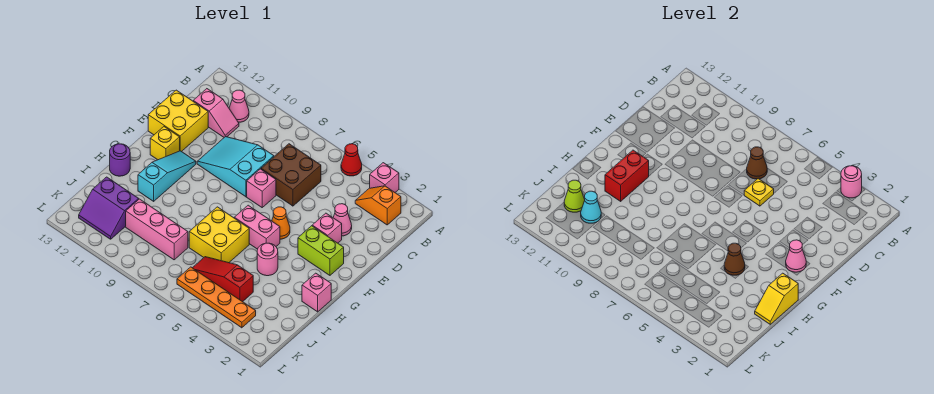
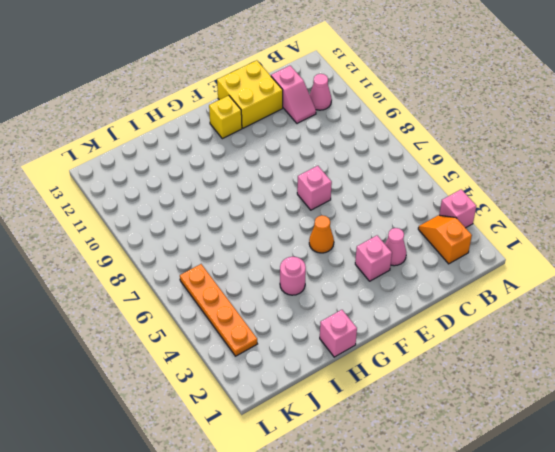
none -> red cone A5 level 1
none -> brown brick C6:D7 level 1
none -> cyan slope D8:E10 level 1 top 8
none -> lime brick F2:F3 level 1

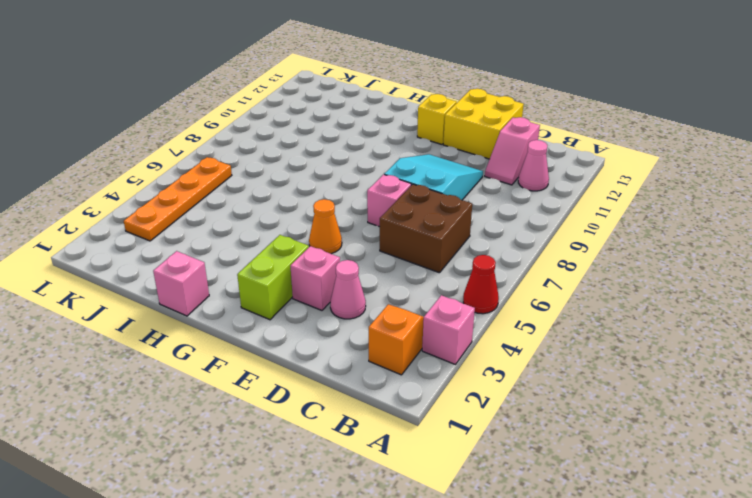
none -> cyan slope F11:H11 level 1 top H
none -> pink brick G5:G6 level 1
none -> pink round brick H4 level 1
none -> yellow brick H6:I7 level 1

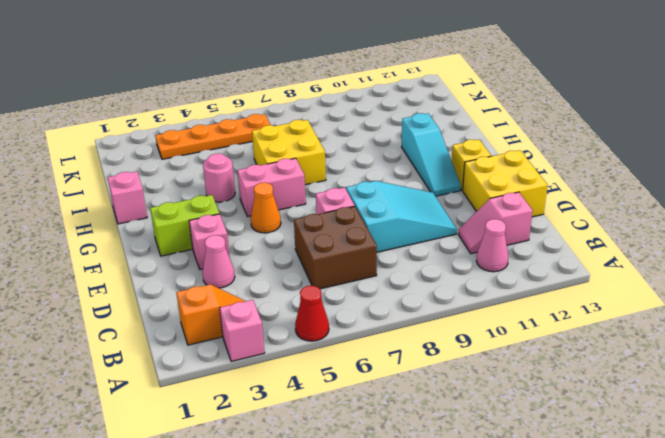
none -> purple round brick H13 level 1
none -> red slope J4:J6 level 1 top 4
none -> pink brick J8:J10 level 1
none -> purple slope J11:K12 level 1 top J

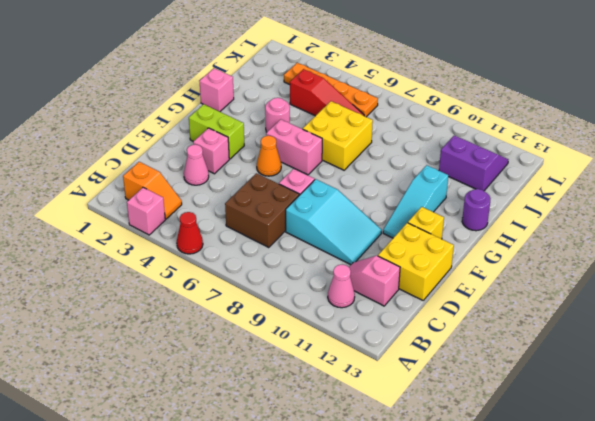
none -> pink brick J8:J10 level 1
none -> pink round brick A3 level 2
none -> brown cone C7 level 2
none -> yellow plate D6 level 2

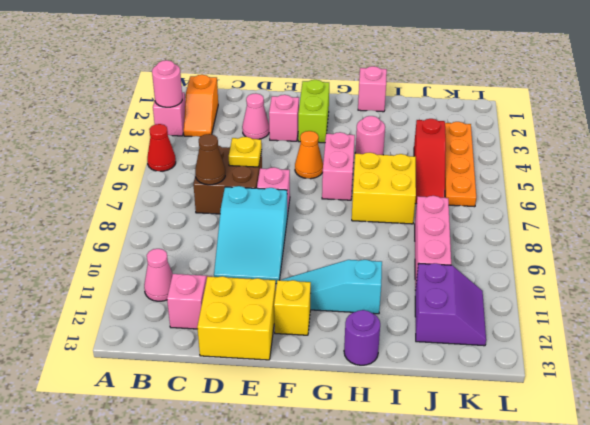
none -> pink cone F2 level 2
none -> red brick G11:H11 level 2
none -> yellow slope H1:I1 level 2 top H
none -> brown cone H4 level 2

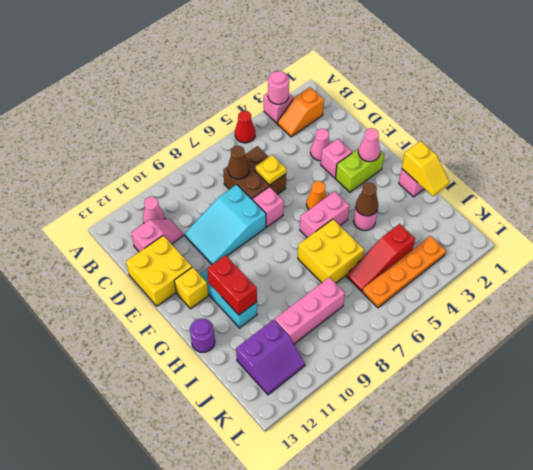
none -> cyan cone J11 level 2
none -> lime cone J12 level 2

